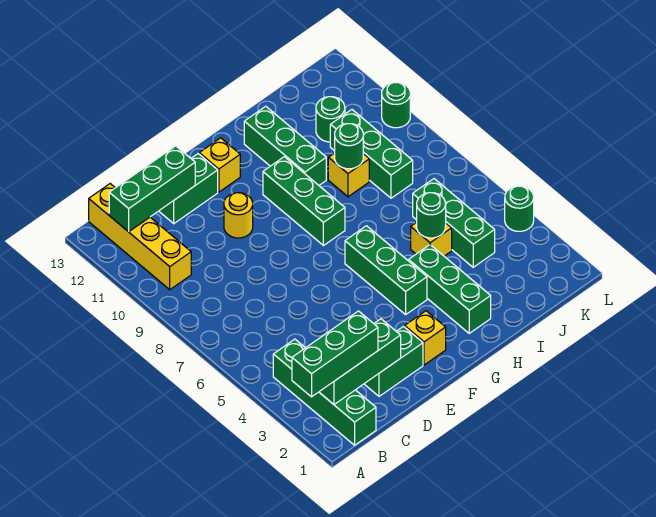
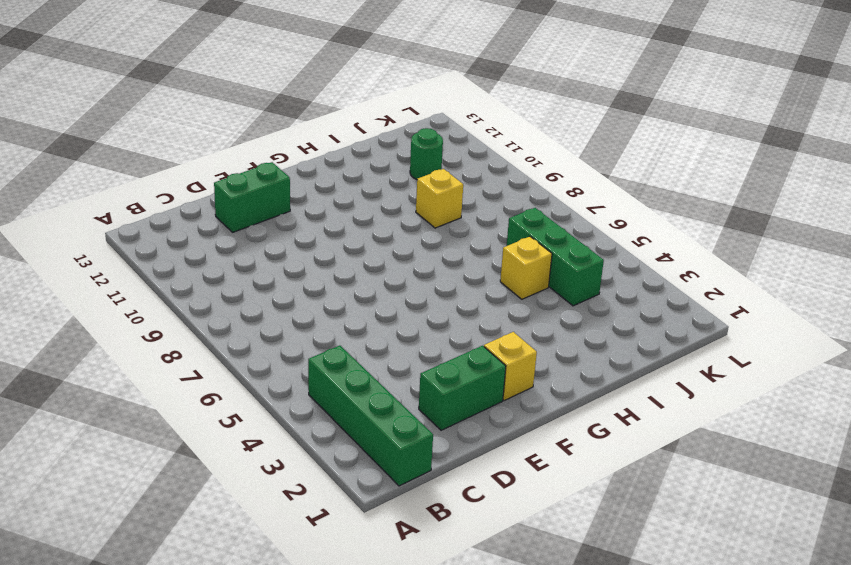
none -> yellow brick B10:B13 level 1
none -> yellow round brick E10 level 1
none -> yellow brick F12 level 1

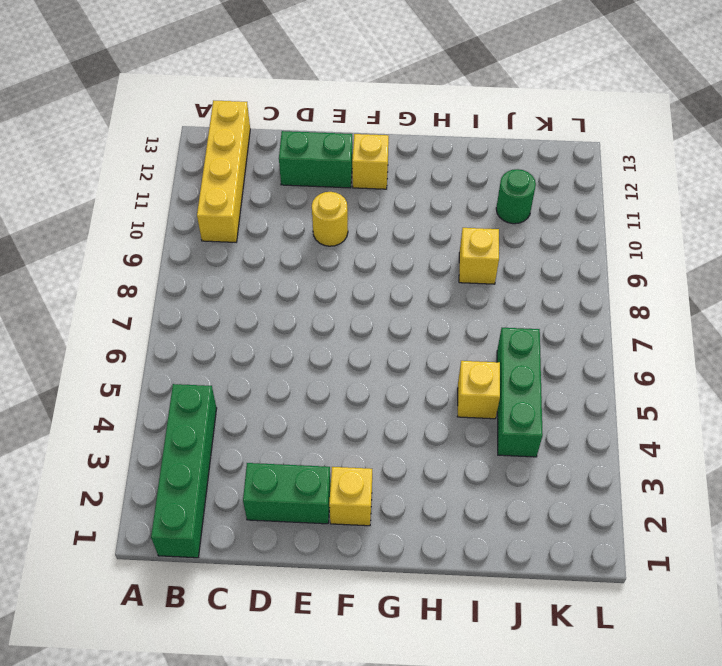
none -> green brick G4:G6 level 1
none -> green brick G8:G10 level 1
none -> green brick H2:H4 level 1

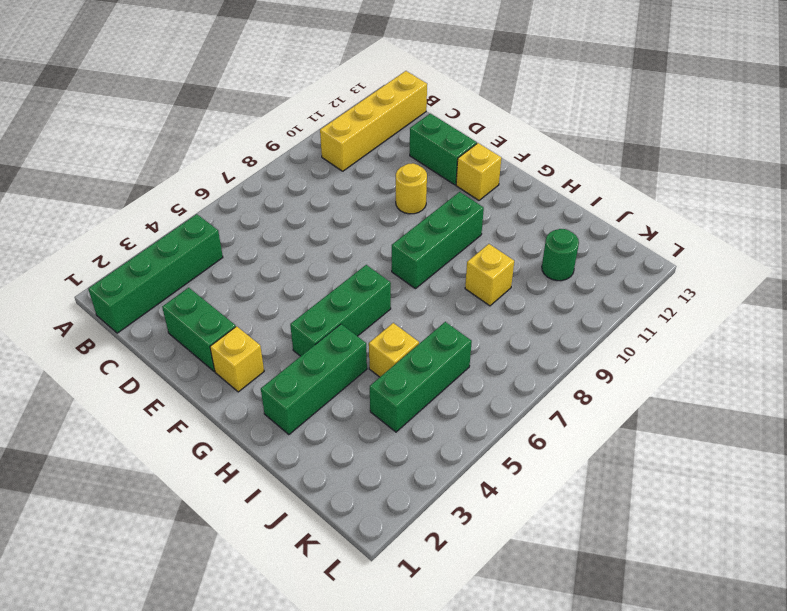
none -> green brick H10:H12 level 1
none -> green brick J8:J10 level 1
none -> green round brick L4 level 1

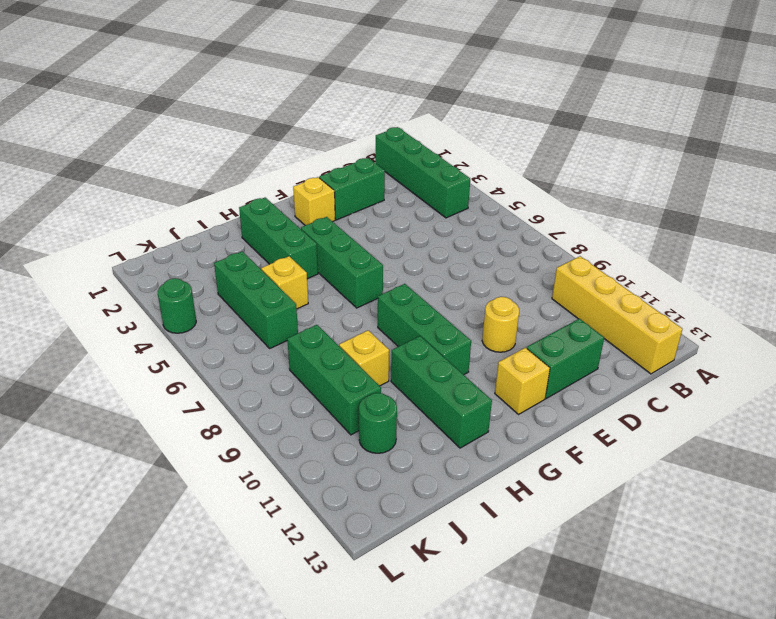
none -> green round brick L10 level 1
none -> green brick B2:D2 level 2
none -> green brick B12:D12 level 2

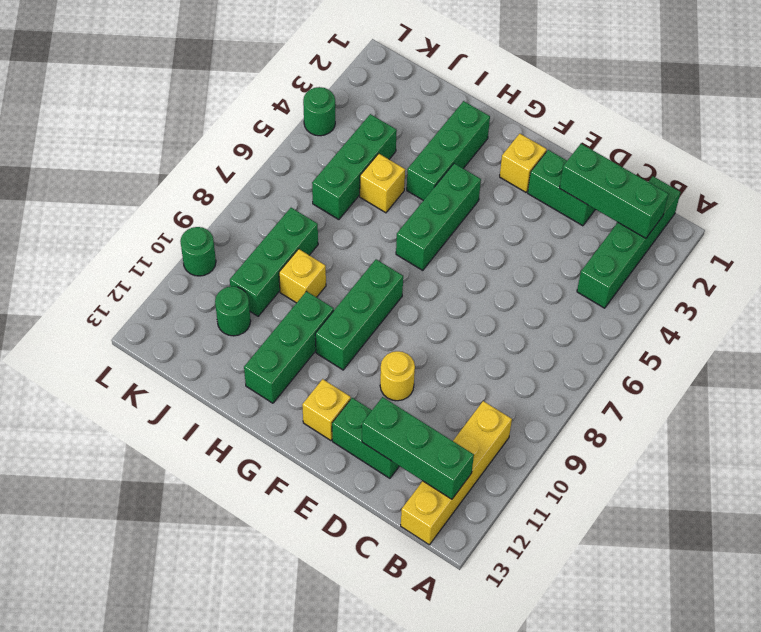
none -> green round brick I5 level 2
none -> green round brick I9 level 2
none -> green brick A2:C2 level 3

